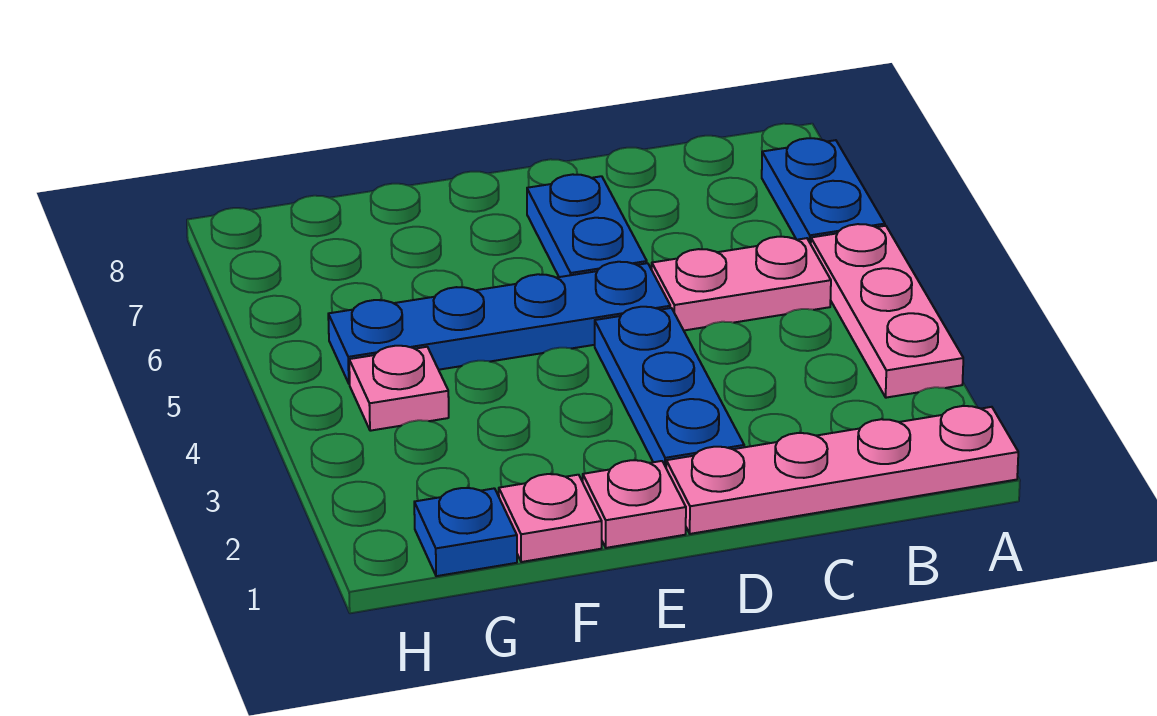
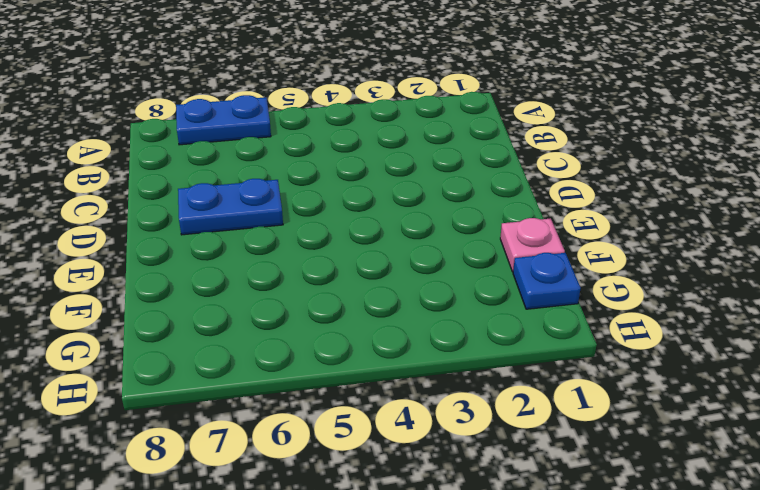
none -> pink plate A1:D1 level 1
none -> pink plate A3:A5 level 1

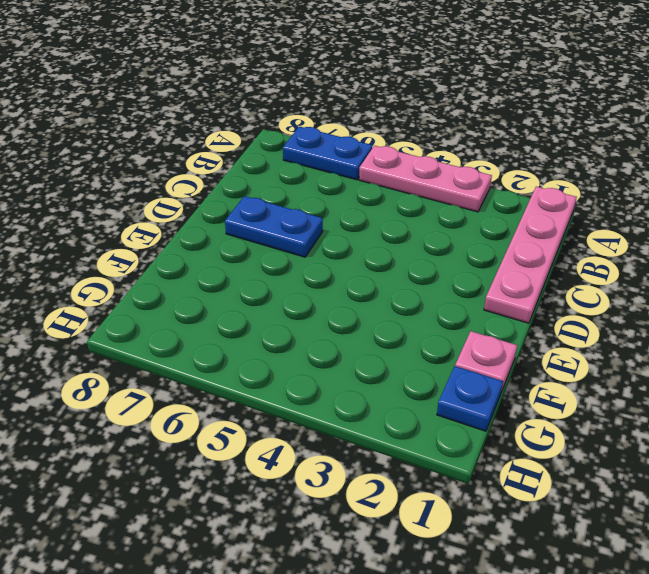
none -> pink plate B5:C5 level 1
none -> blue plate D2:D4 level 1

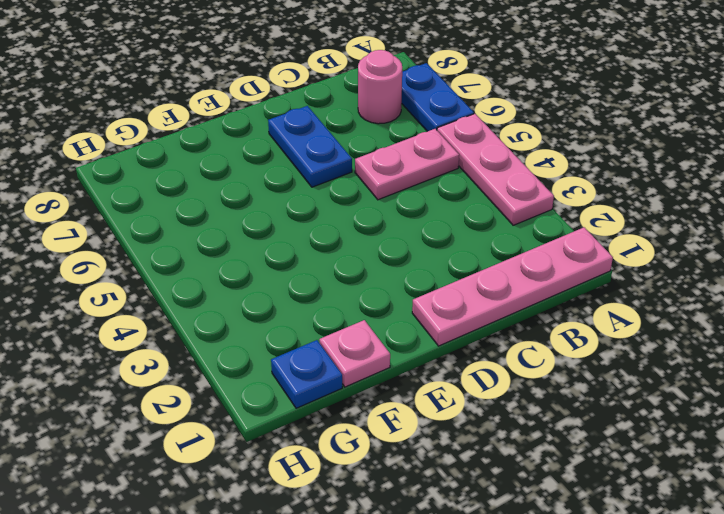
pink round brick B7 level 1 -> none
none -> blue plate D2:D4 level 1
none -> blue plate D5:G5 level 1

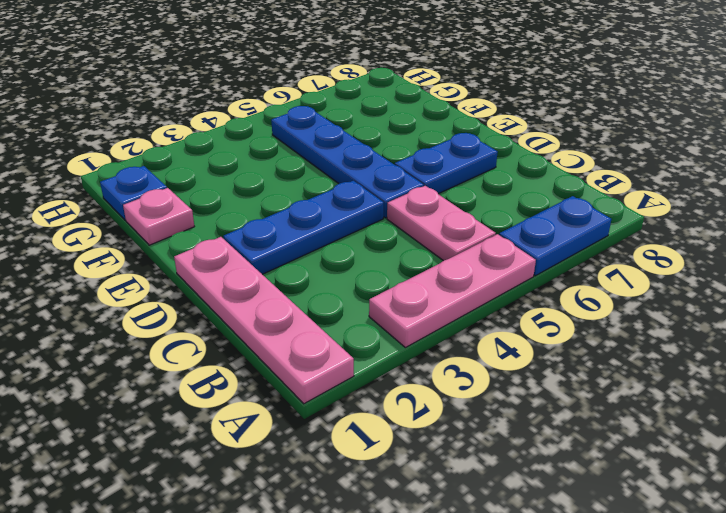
none -> pink plate E1 level 1
none -> pink plate G4 level 1

